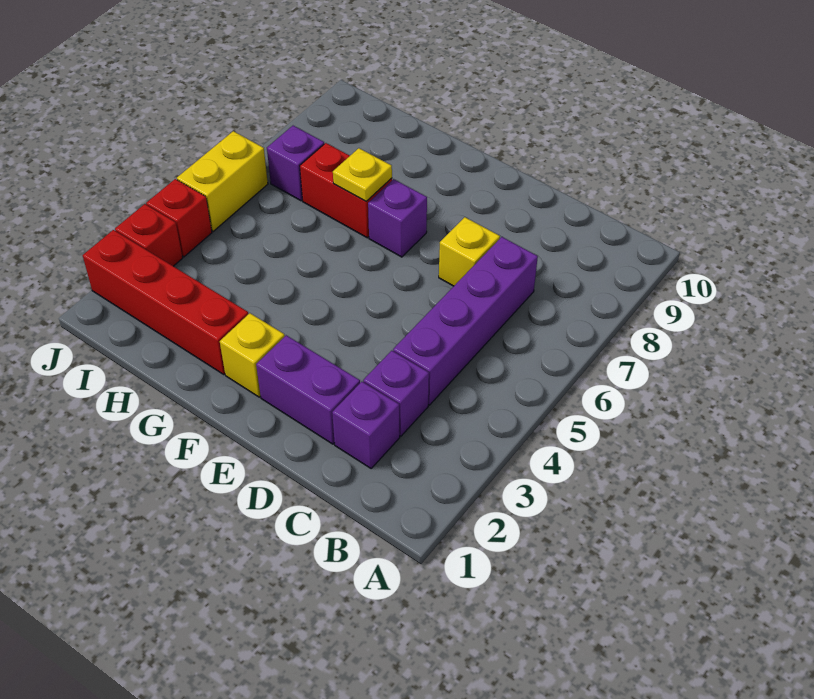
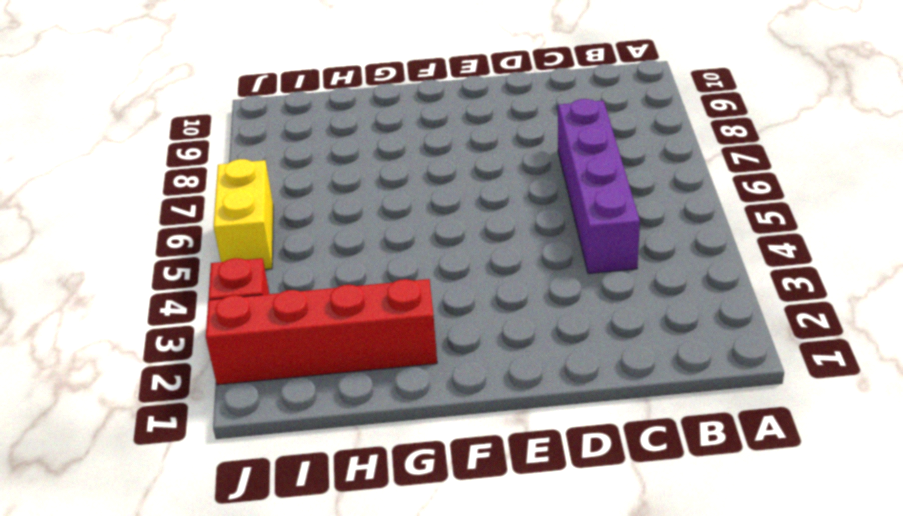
none -> purple brick C2 level 1
none -> purple brick C3 level 1
none -> purple brick D2:E2 level 1

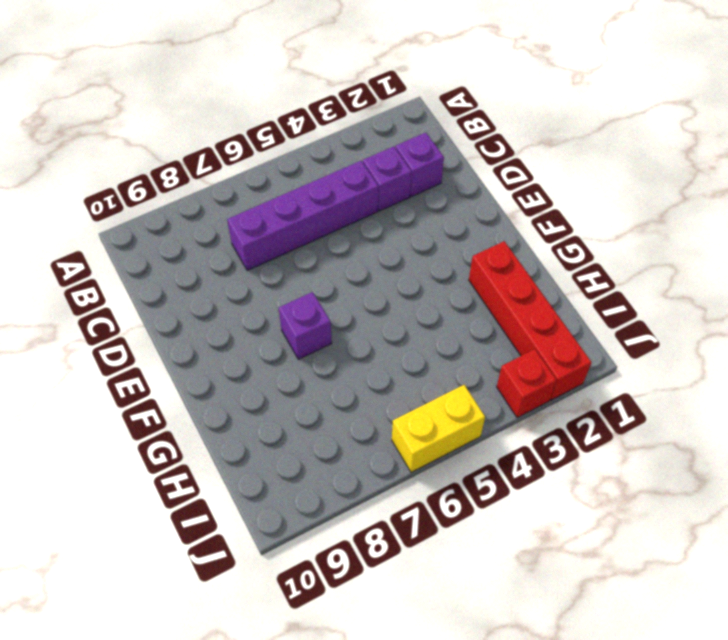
none -> purple brick D2:E2 level 1
none -> yellow brick D7 level 1
none -> yellow brick F2 level 1

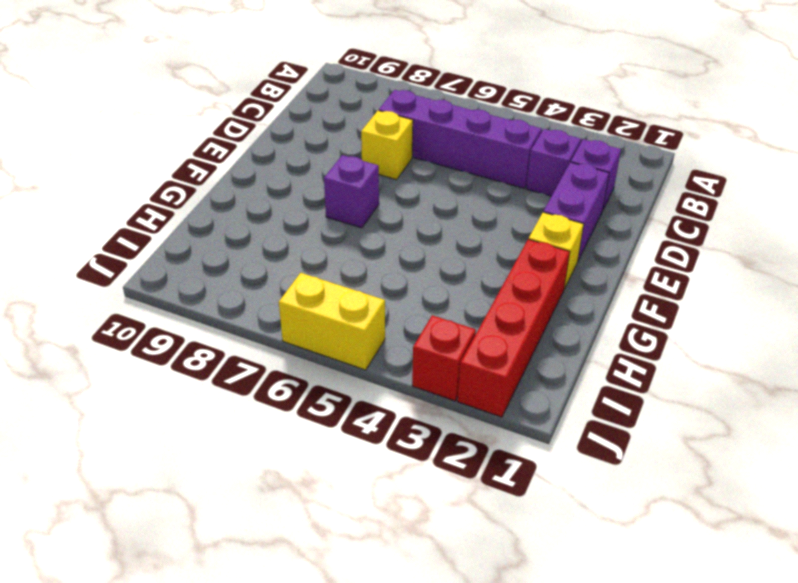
none -> red brick G7:H7 level 1
none -> purple brick I7 level 1
none -> red brick J4 level 1

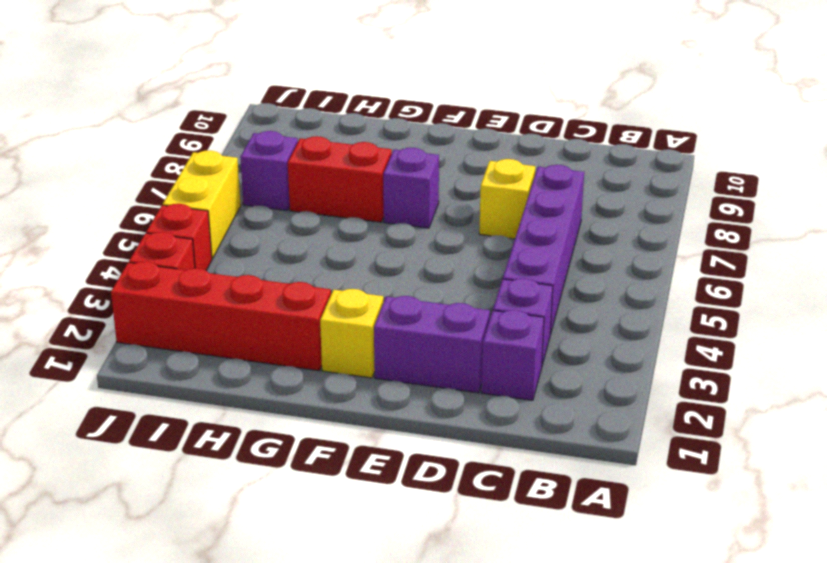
none -> yellow plate G7 level 2

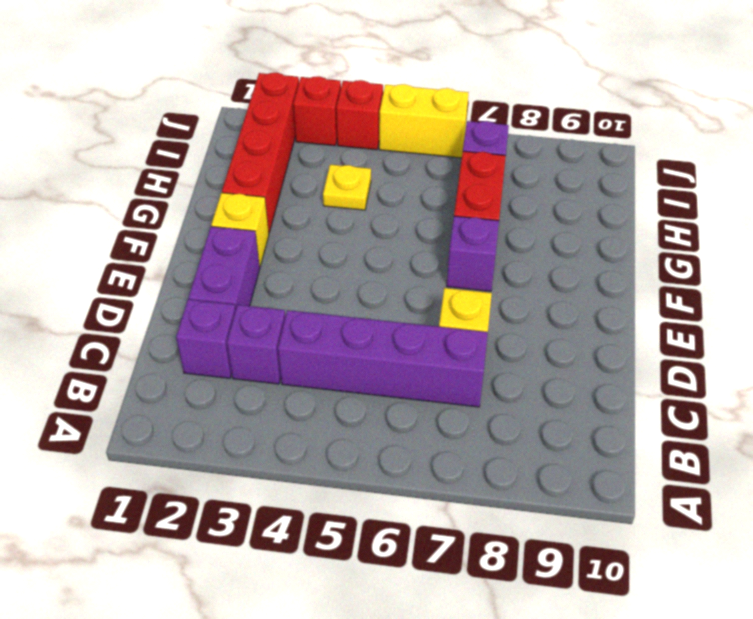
yellow plate H4 level 1 -> yellow plate G7 level 2

